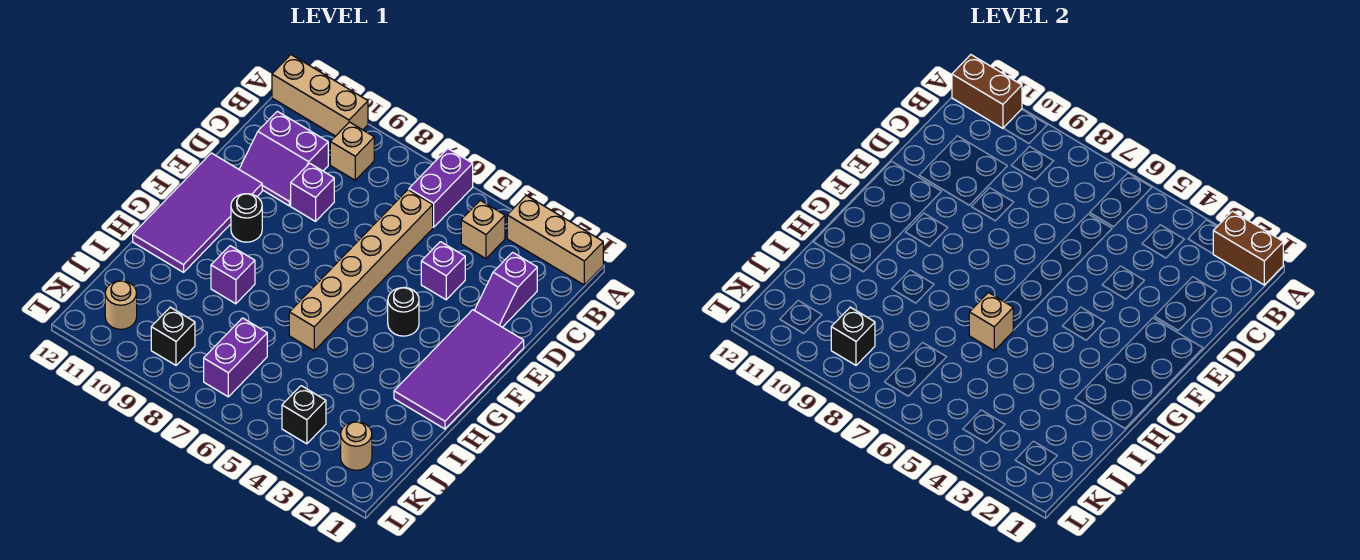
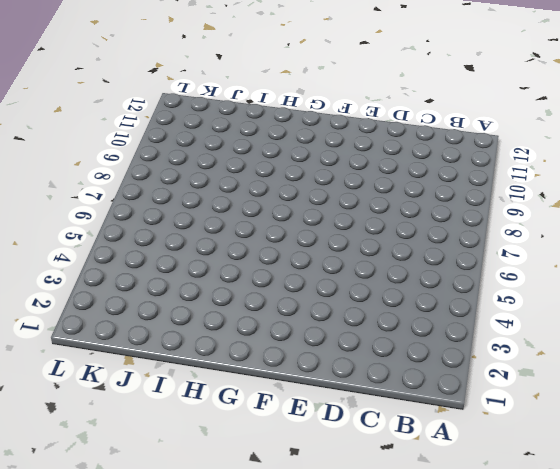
none -> tan brick A1:A3 level 1
none -> purple brick A6:B6 level 1
none -> tan brick A10:A12 level 1

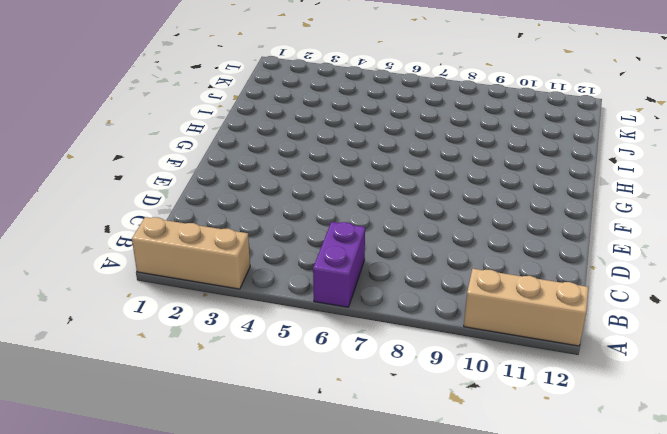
none -> tan brick B4 level 1
none -> tan brick B9 level 1
none -> purple slope C2:D2 level 1 top C

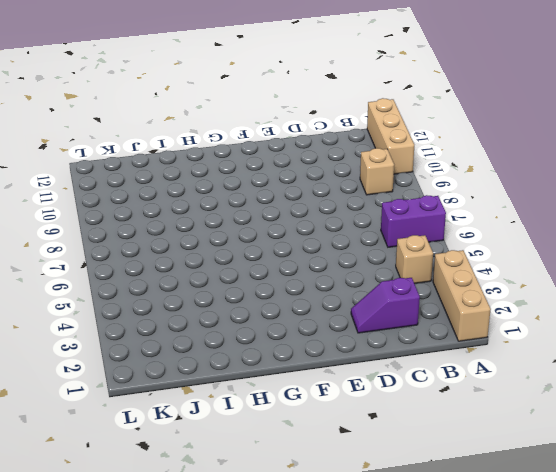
none -> tan brick C6:H6 level 1
none -> purple slope C10:D11 level 1 top C
none -> purple brick D4 level 1

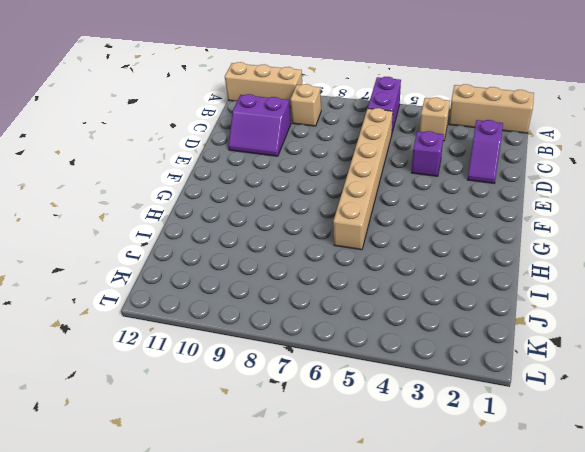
none -> purple brick D9 level 1
none -> purple tile E1:H2 level 1
none -> purple tile E11:H12 level 1

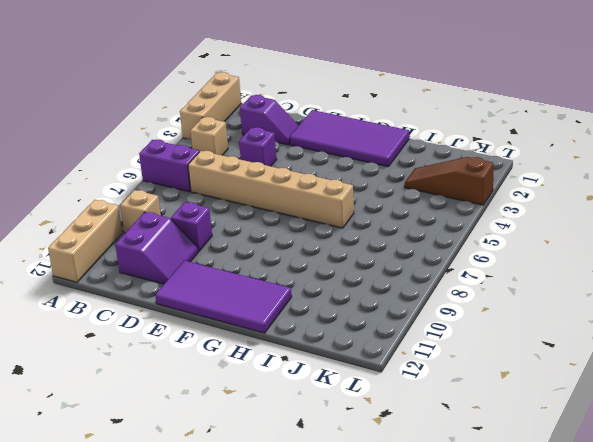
brown slope J3:L3 level 1 top L -> none
none -> black round brick F4 level 1
none -> black round brick F10 level 1
none -> purple brick H9 level 1

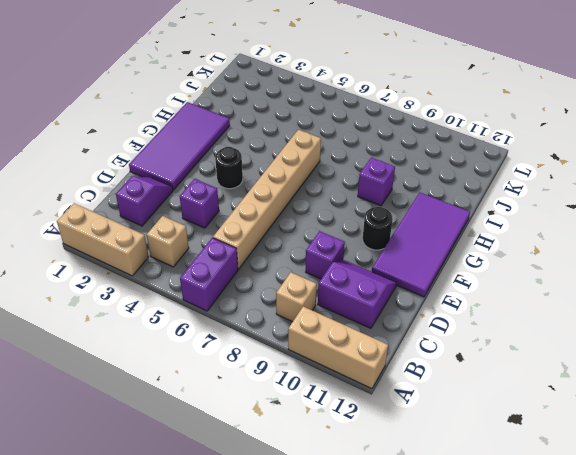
none -> purple brick J7:K7 level 1
none -> tan round brick K2 level 1
none -> black brick K4 level 1

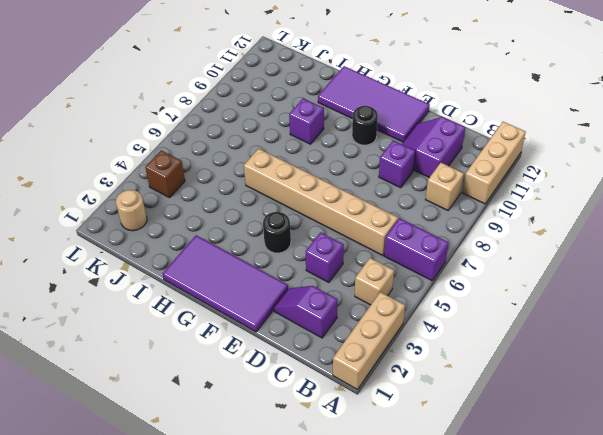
brown brick K4 level 1 -> black brick K4 level 1
none -> purple brick J7:K7 level 1
none -> black brick K9 level 1
none -> tan round brick K11 level 1

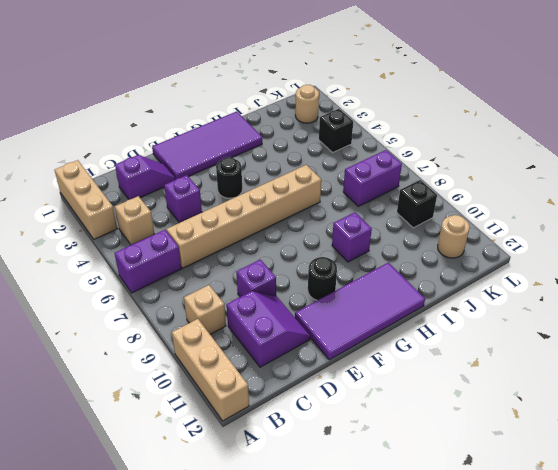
none -> brown brick A1:A2 level 2
none -> brown brick A11:A12 level 2
none -> tan brick H6 level 2

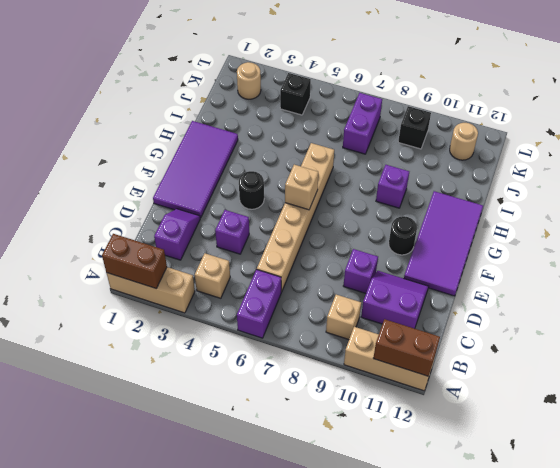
tan brick F6 level 2 -> tan brick H6 level 2
none -> black brick K9 level 2

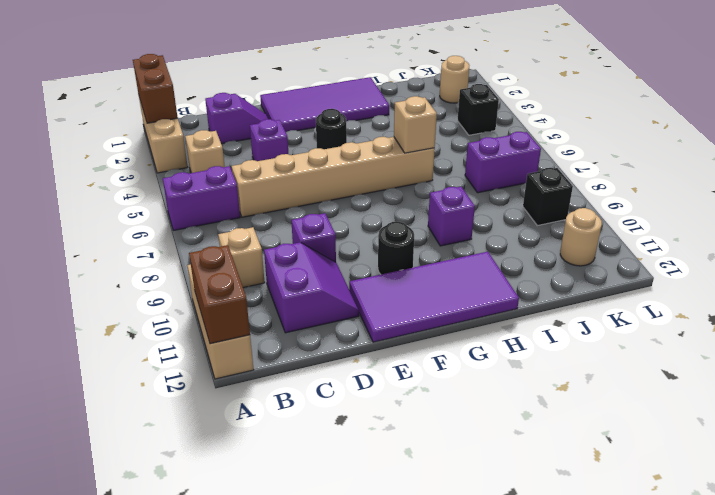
none -> black brick K9 level 2

